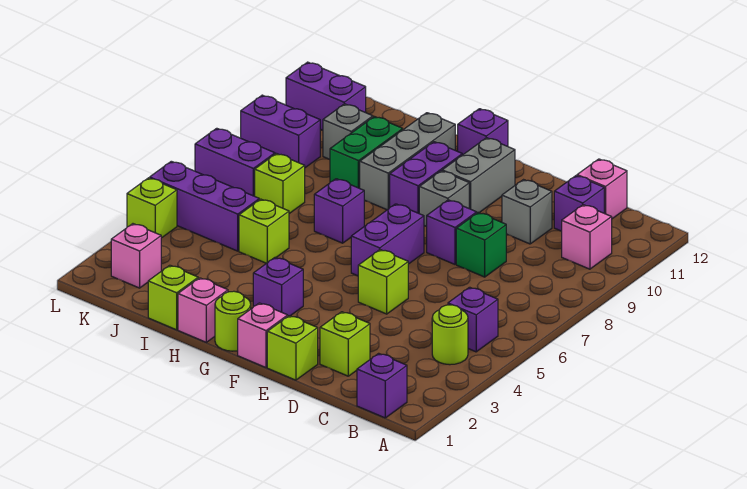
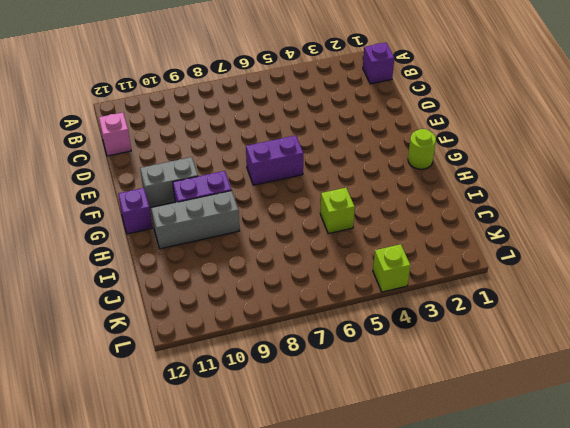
none -> lime round brick B4 level 1
none -> purple brick B5 level 1
none -> pink brick B10 level 1
none -> purple brick C11 level 1

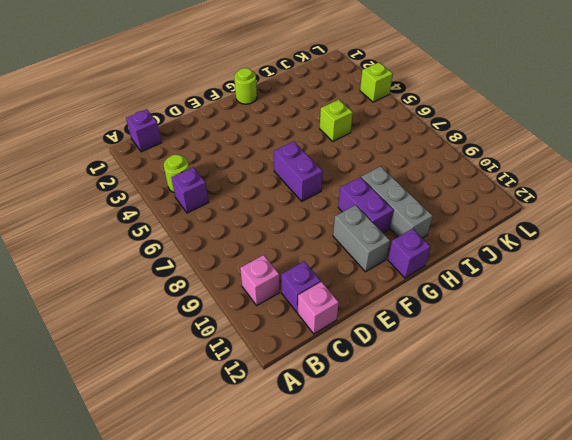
none -> lime brick D2 level 1
none -> green brick D8 level 1
none -> grey brick D10 level 1
none -> lime brick E1 level 1

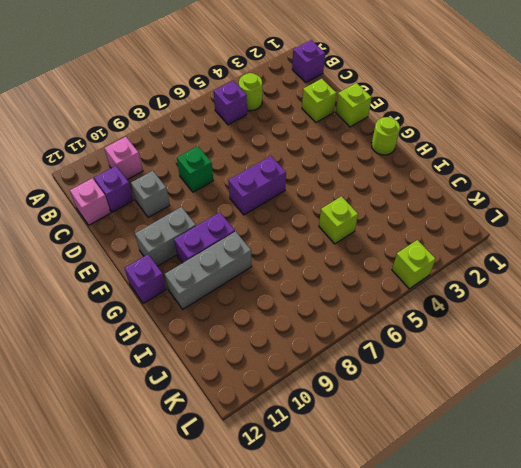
none -> lime brick E5 level 1
none -> purple brick E8 level 1
none -> pink brick F1 level 1
none -> grey brick F9 level 1

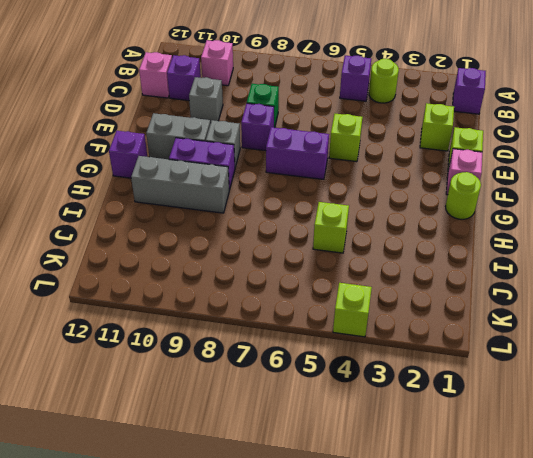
none -> purple brick G3 level 1
none -> pink brick H1 level 1
none -> purple brick H7 level 1
none -> lime brick I1 level 1

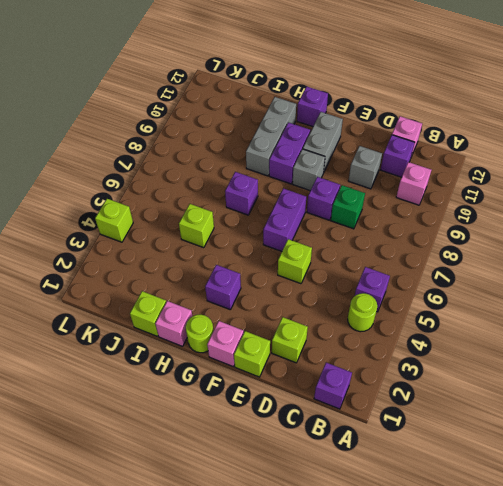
none -> green brick I9:I10 level 1
none -> purple brick J5:L5 level 1
none -> lime brick J7 level 1
none -> grey brick J10 level 1

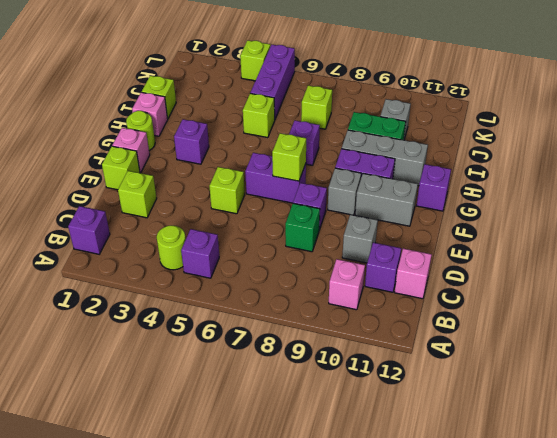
lime brick F7 level 2 -> none
none -> pink brick K2 level 1
none -> purple brick K7:L7 level 1
none -> purple brick K9:L9 level 1
none -> purple brick K11:L11 level 1

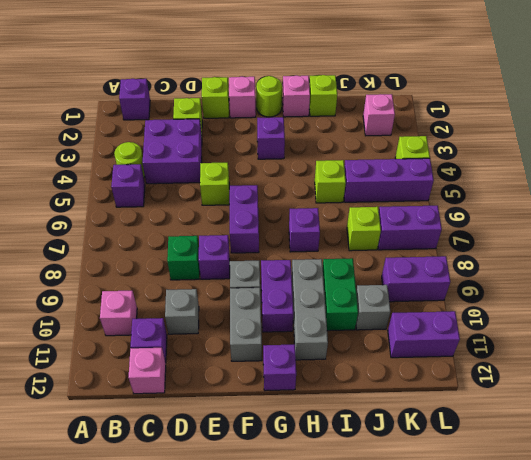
purple brick C3:D4 level 1 -> none

